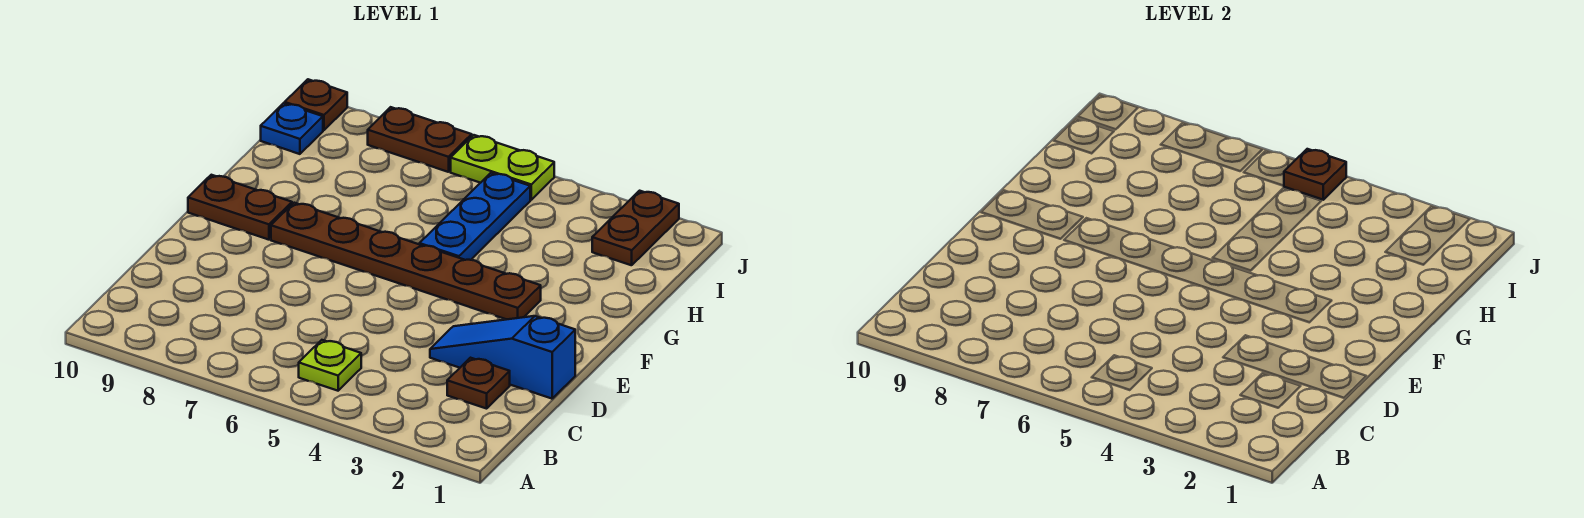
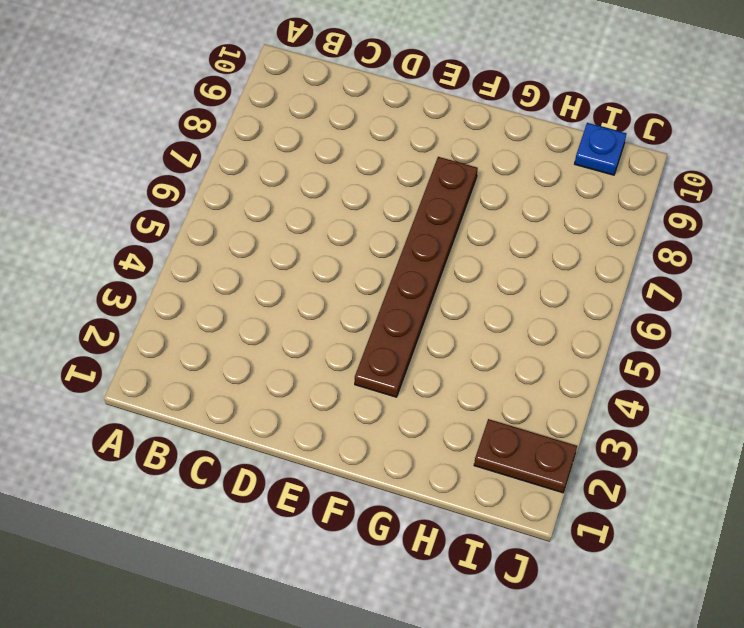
none -> lime plate B5 level 1
none -> brown plate C2 level 1
none -> blue slope D1:D3 level 1 top 1

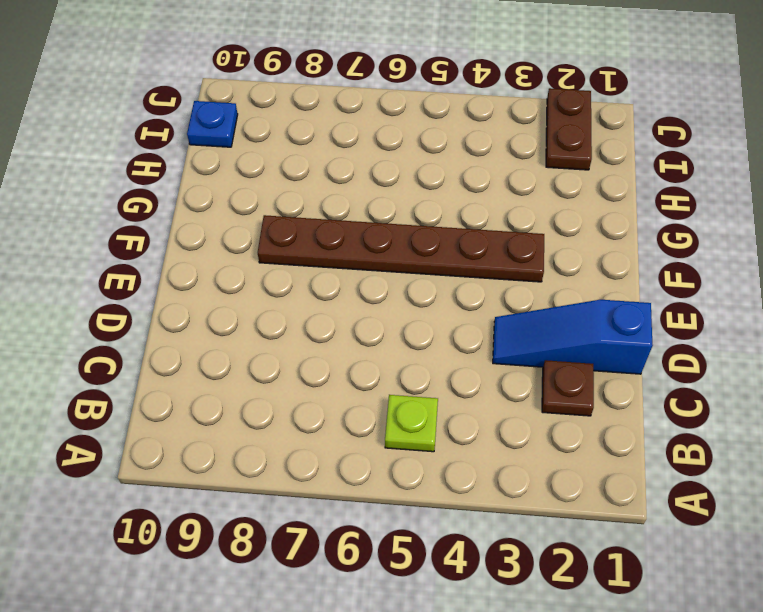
none -> brown plate F9:F10 level 1
none -> blue plate G5:I5 level 1
none -> lime plate J5:J6 level 1

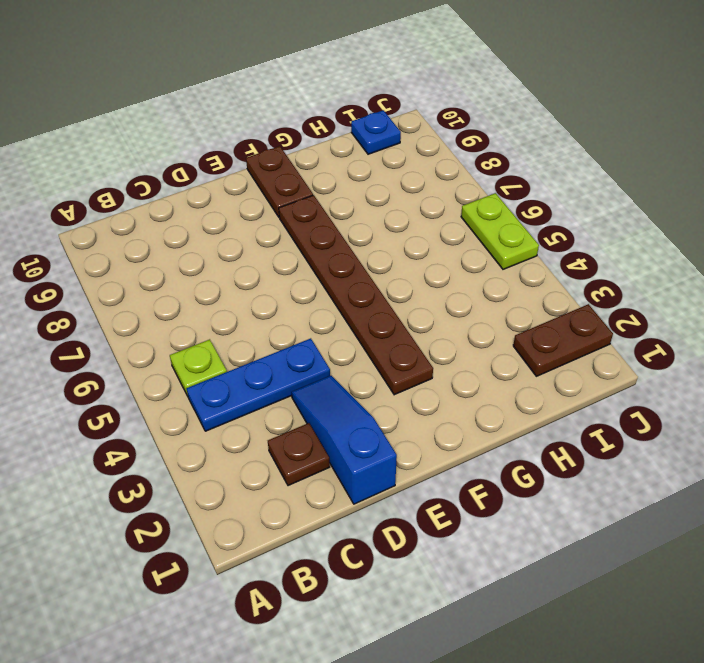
blue plate B4:D4 level 1 -> blue plate G5:I5 level 1
none -> brown plate J7:J8 level 1
none -> brown plate J10 level 1
none -> brown plate J5 level 2

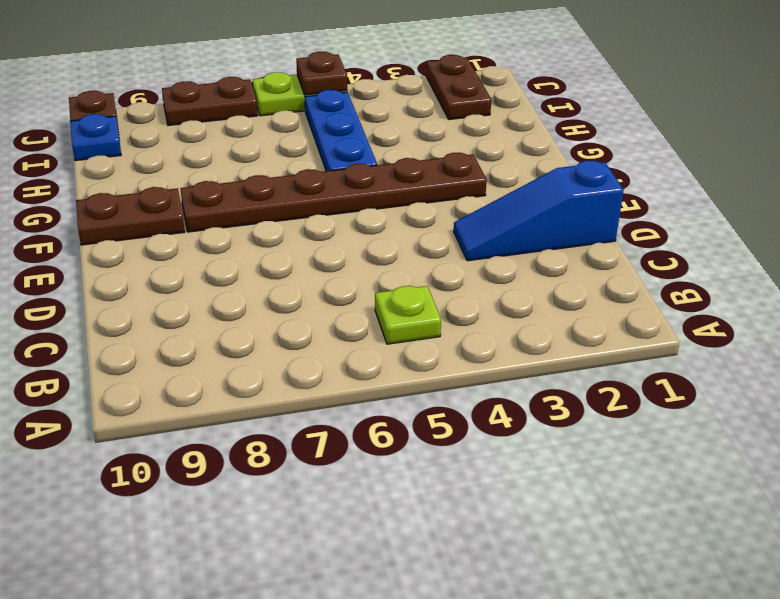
none -> brown plate C2 level 1

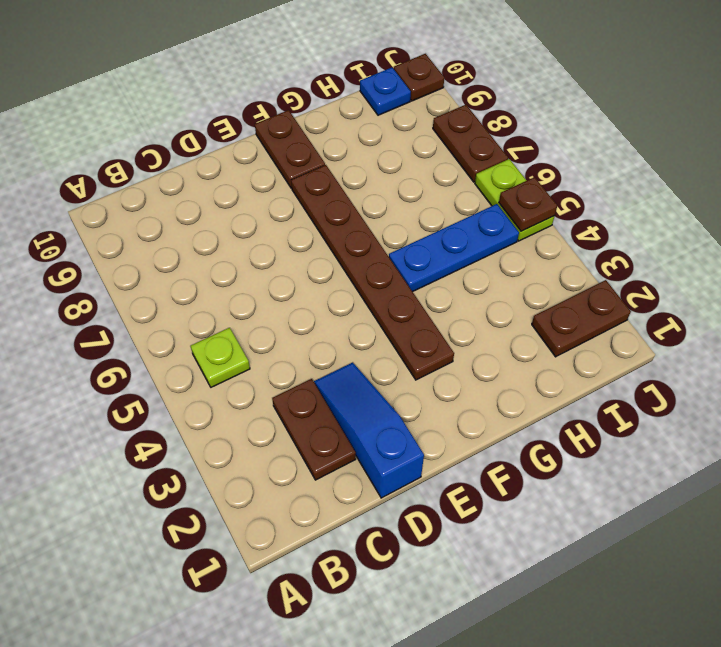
brown plate C2:C3 level 1 -> brown plate C2 level 1

